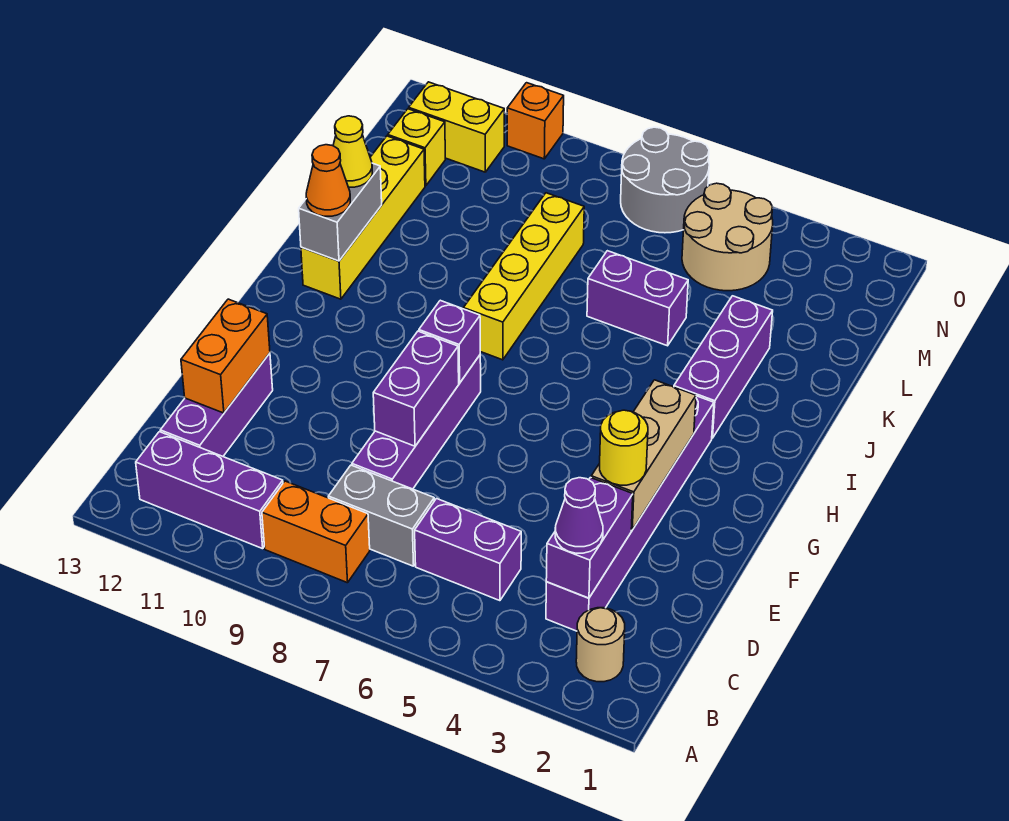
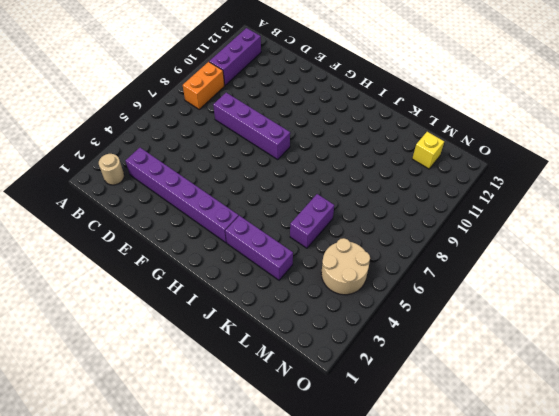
none -> purple brick C5:C6 level 1
none -> grey brick C7:C8 level 1
none -> purple brick C12:E12 level 1

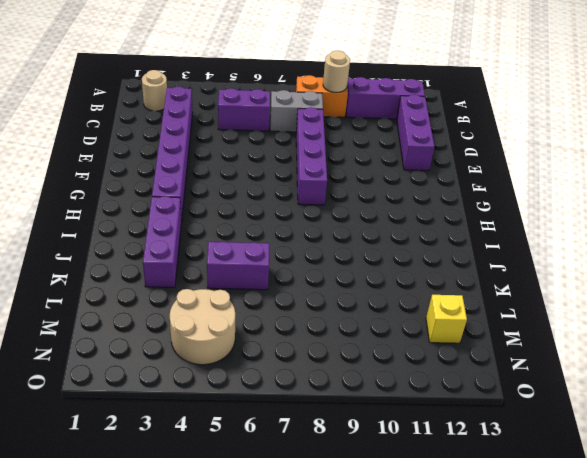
tan round brick B9 level 2 -> none
none -> yellow brick I8:L8 level 1
none -> yellow brick I12:L12 level 1
none -> grey round brick N6:O7 level 1

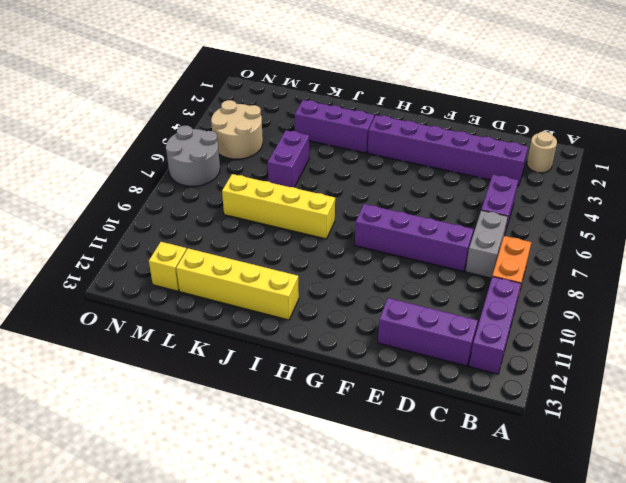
none -> yellow brick N11:N12 level 1
none -> orange brick O10 level 1
none -> purple brick C3:D3 level 2

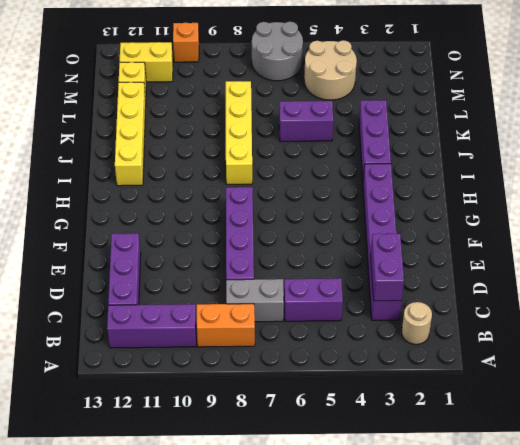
none -> orange brick D12:E12 level 2
none -> tan brick E3:G3 level 2
none -> purple brick E8:F8 level 2

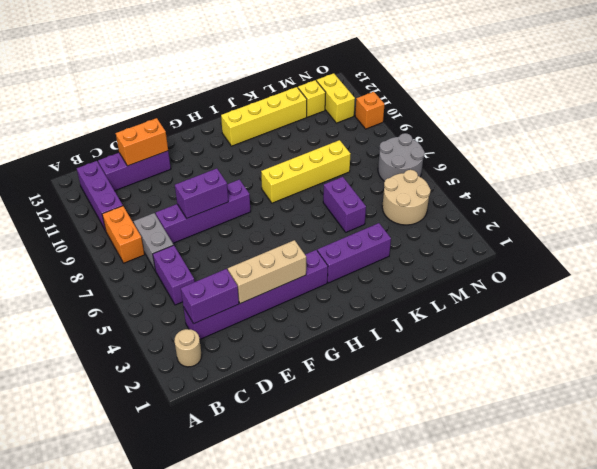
none -> purple brick G8 level 2
none -> grey brick I12:J12 level 2
none -> purple cone C3 level 3

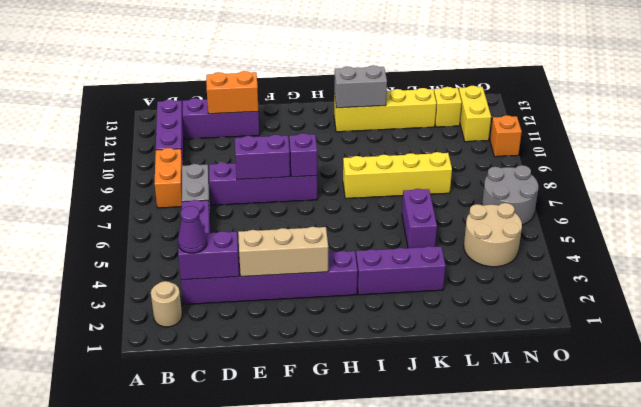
none -> yellow round brick E3 level 3
none -> orange cone I12 level 3
none -> yellow cone J12 level 3

